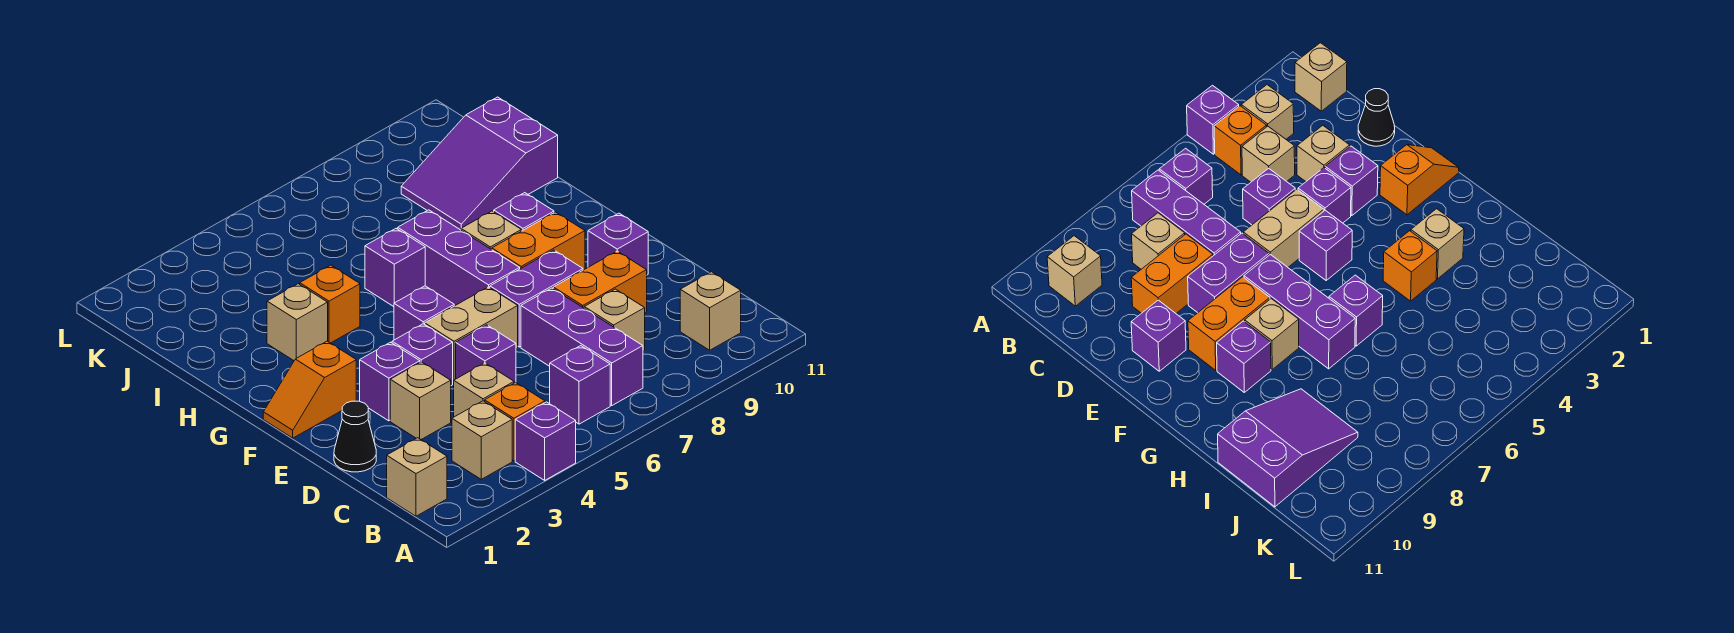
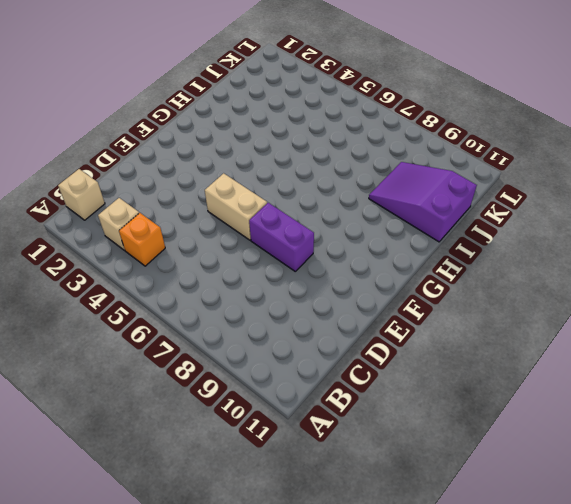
none -> purple brick A4 level 1
none -> purple brick B6 level 1
none -> purple brick B7:D7 level 1

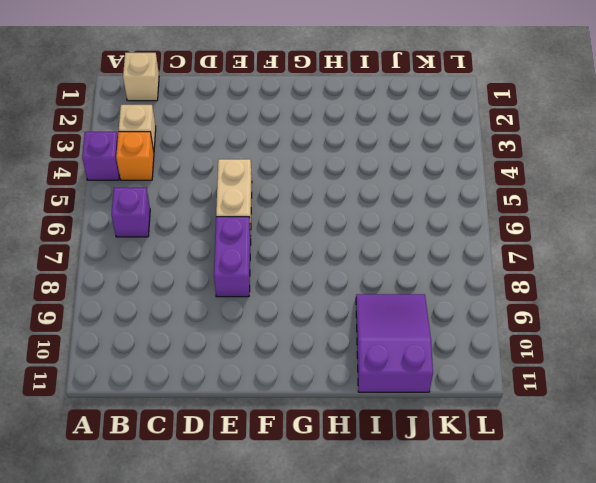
none -> purple brick B7:D7 level 1
none -> tan brick B10 level 1
none -> tan brick C4 level 1

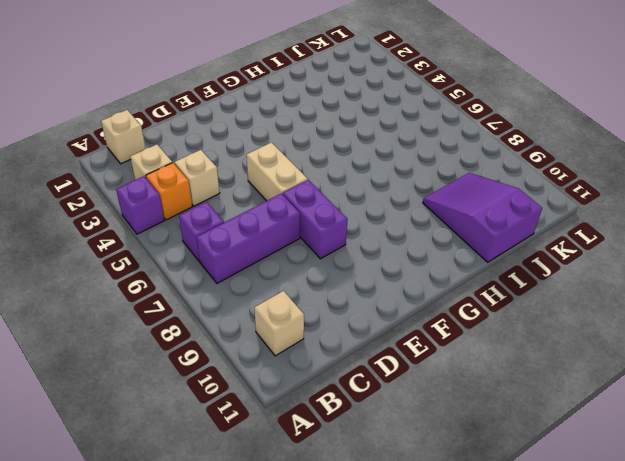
none -> tan brick C8 level 1
none -> black cone D1 level 1
none -> tan brick D3 level 1

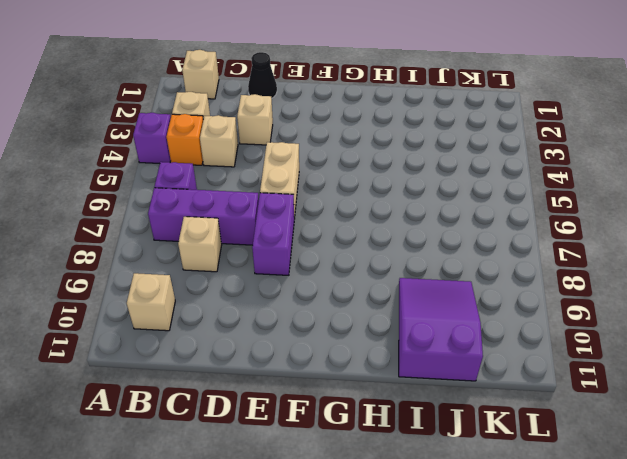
none -> purple brick D5 level 1
none -> orange brick D8:D9 level 1
none -> purple brick E3 level 1

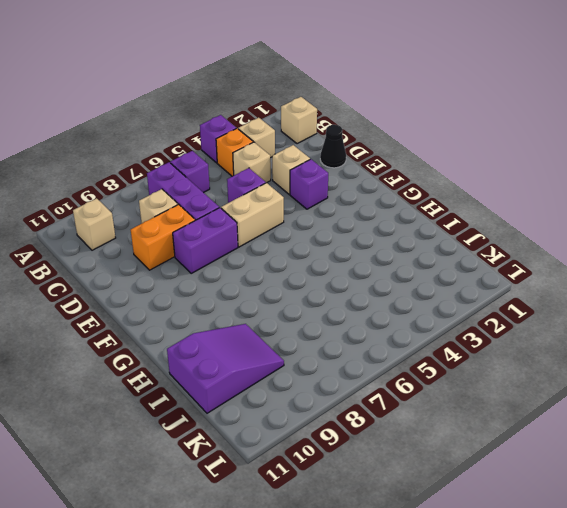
none -> purple brick E4 level 1
none -> purple brick E10 level 1
none -> orange slope F1:F2 level 1 top 2

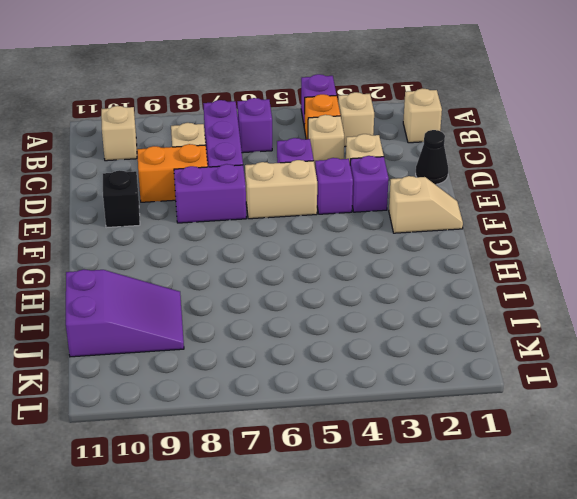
black brick E10 level 1 -> purple brick E10 level 1
tan slope F1:F2 level 1 top 2 -> orange slope F1:F2 level 1 top 2
none -> purple brick F5 level 1
none -> purple brick F7:H7 level 1
none -> orange brick F8:F9 level 1

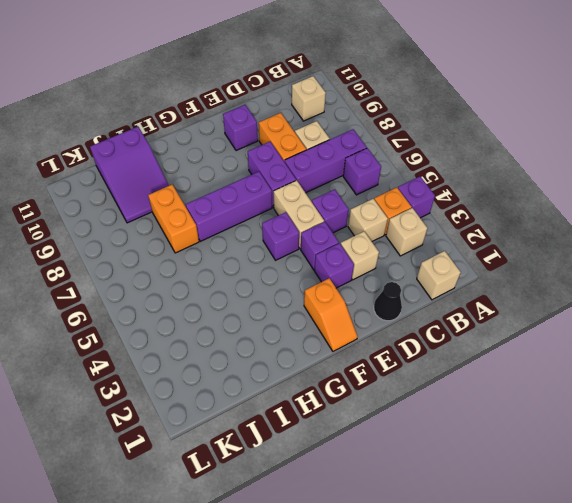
orange brick I7:I8 level 1 -> orange brick F8:F9 level 1
none -> tan brick G8 level 1
none -> purple brick G9 level 1
none -> tan brick H3 level 1

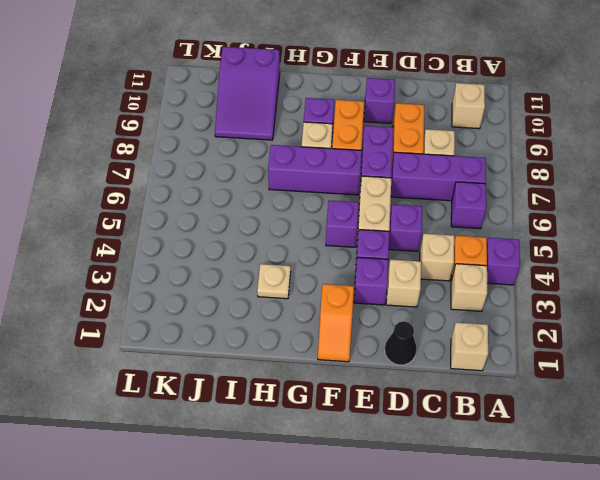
tan plate H3 level 1 -> tan brick H3 level 1
none -> orange brick H4 level 1
none -> purple brick H6 level 1

